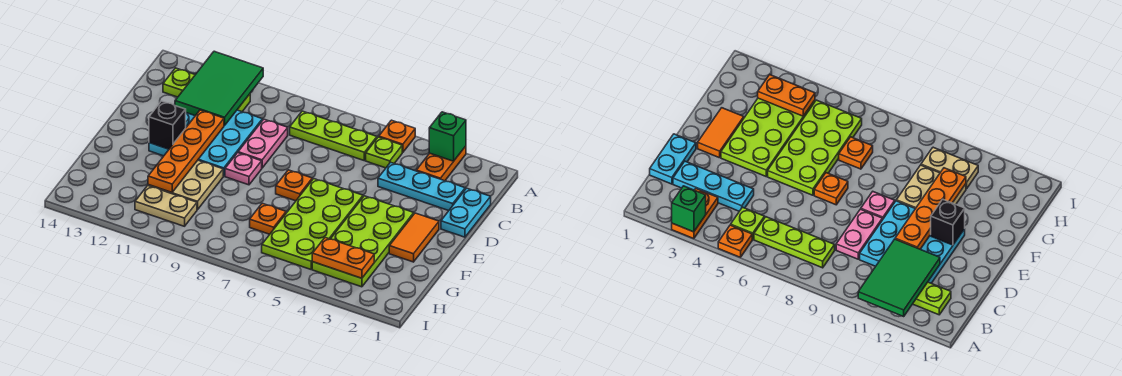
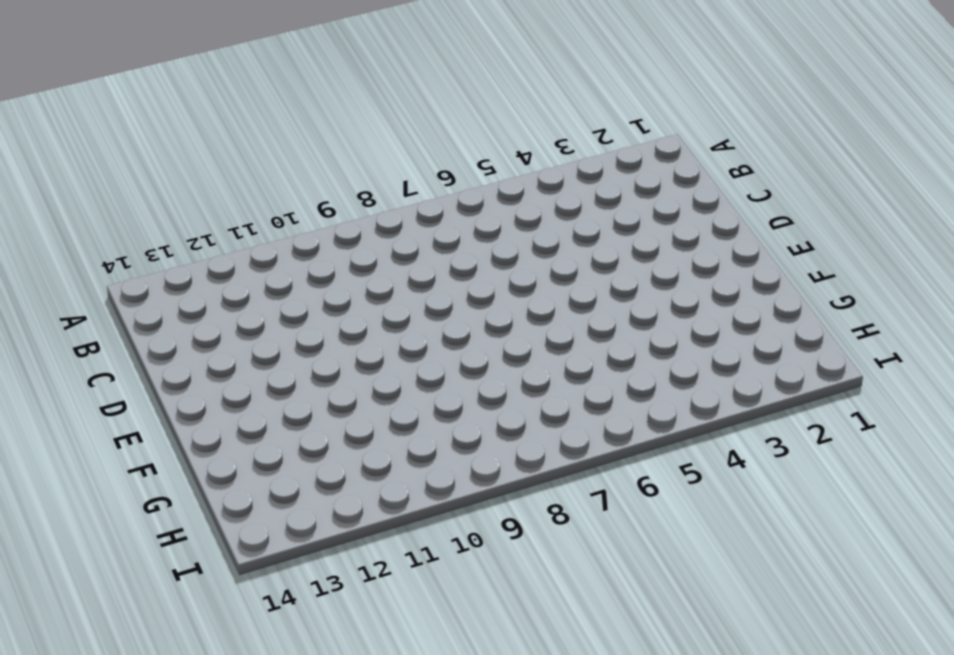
none -> orange plate A3:B3 level 1
none -> orange plate A5 level 1
none -> lime plate B5 level 1

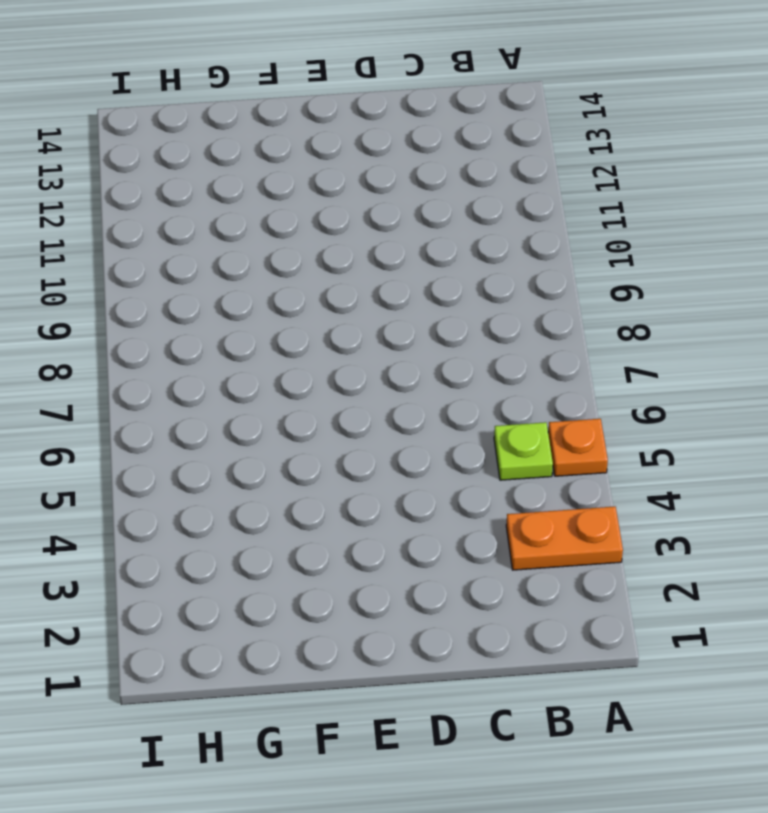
none -> lime plate B6:B8 level 1
none -> lime plate B11:B13 level 1
none -> cyan plate C1:D1 level 1

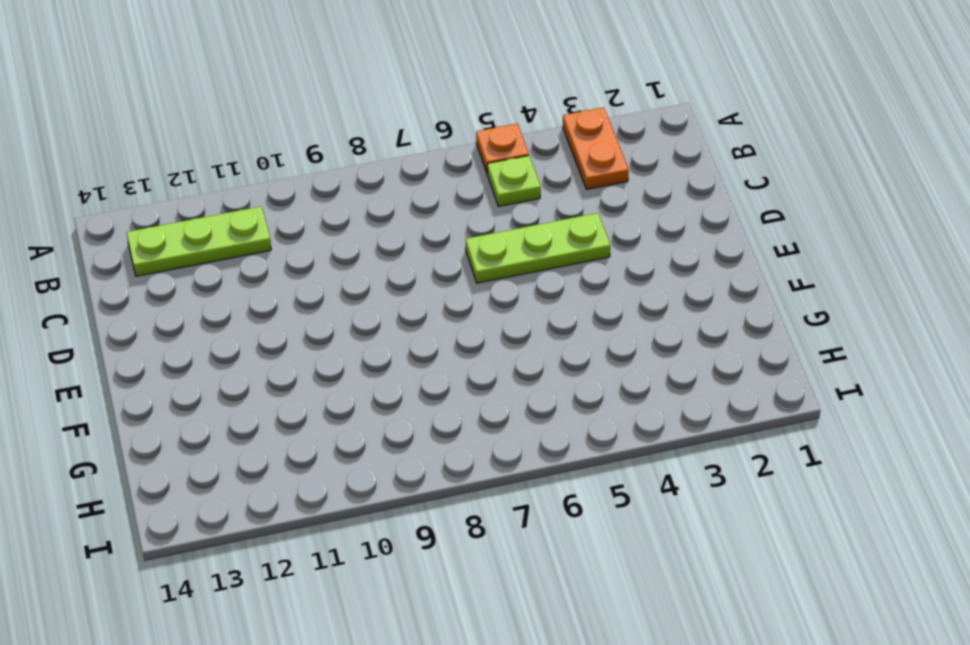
lime plate D4:D6 level 1 -> lime plate B6:B8 level 1
none -> cyan plate C1:D1 level 1
none -> cyan plate C2:C4 level 1
none -> pink plate C9:D9 level 1

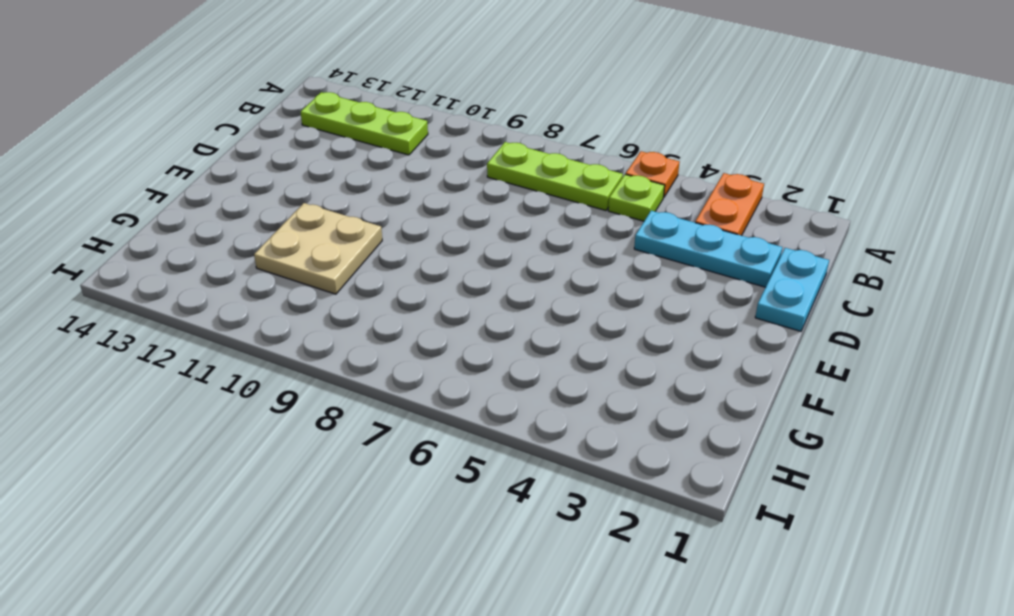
none -> pink plate C9:D9 level 1
none -> cyan plate C10:E12 level 1
none -> orange tile E2:F2 level 1

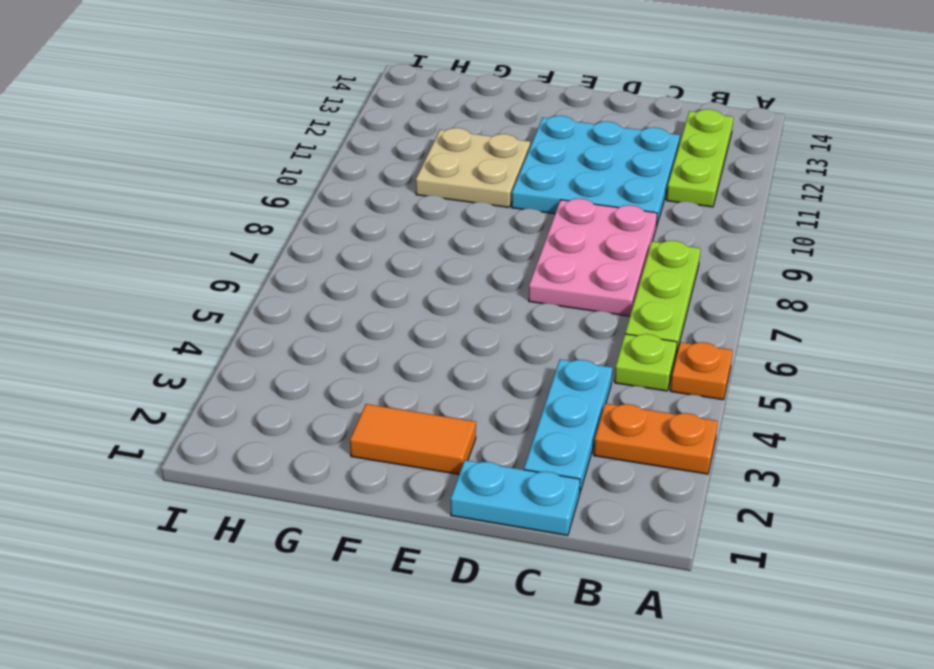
pink plate C7:D9 level 1 -> pink plate C9:D9 level 1
none -> lime plate E3:H4 level 1
none -> lime plate E5:H6 level 1
none -> orange plate E7 level 1

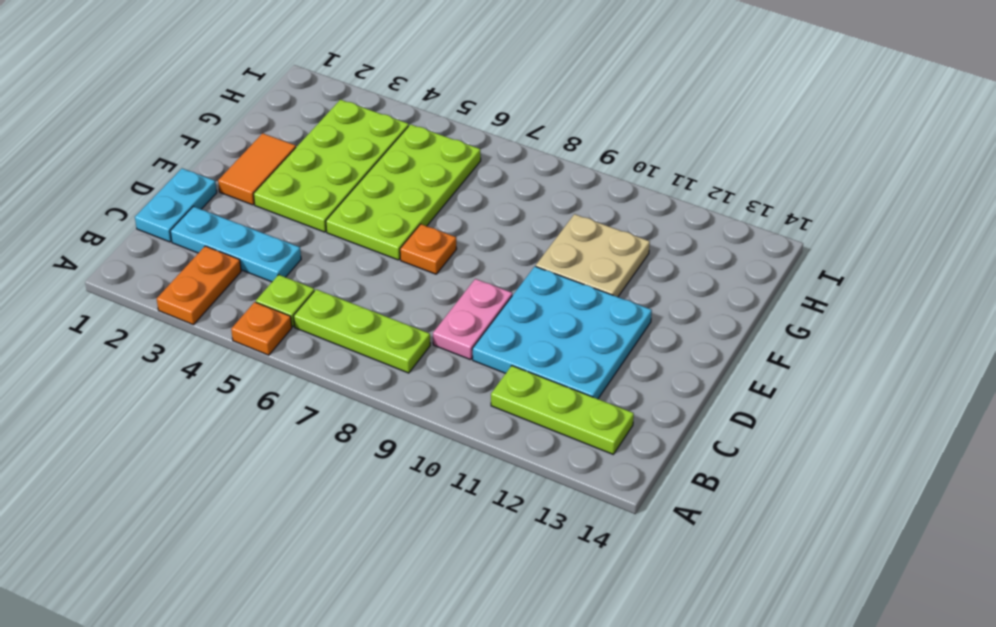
none -> pink plate E9 level 1
none -> orange plate G7 level 1
none -> tan plate H10:H11 level 1

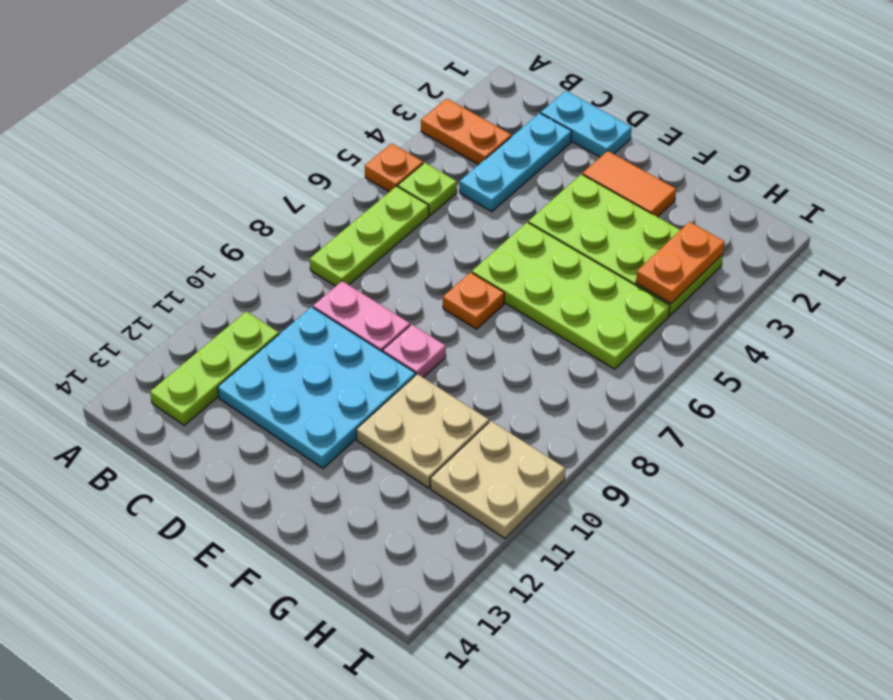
tan plate H10:I11 level 1 -> tan plate H10:H11 level 1
none -> orange plate G7 level 1
none -> green brick A3 level 2
none -> green tile A11:C12 level 2

